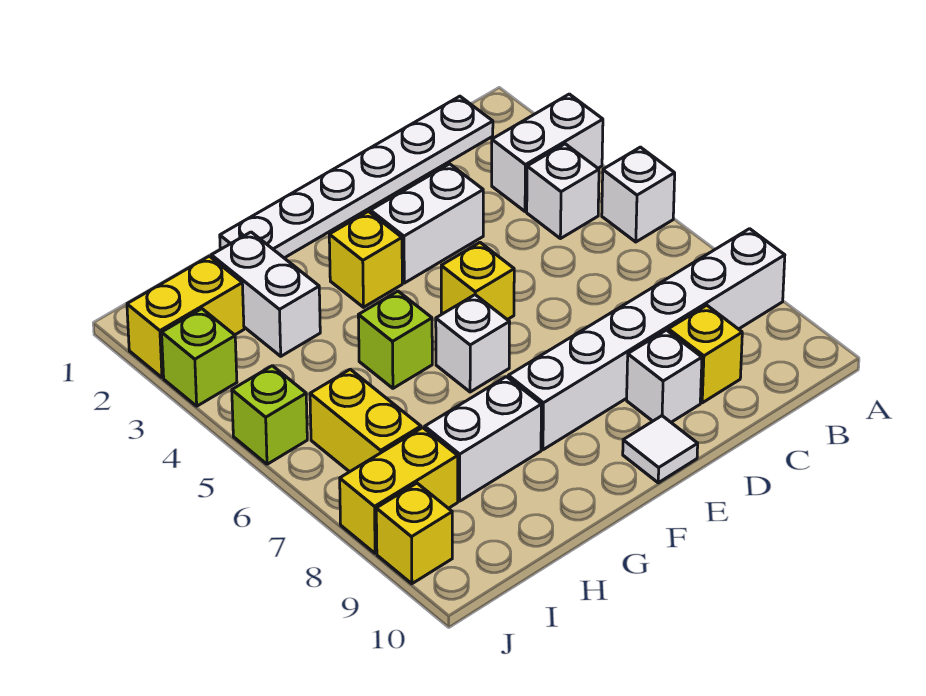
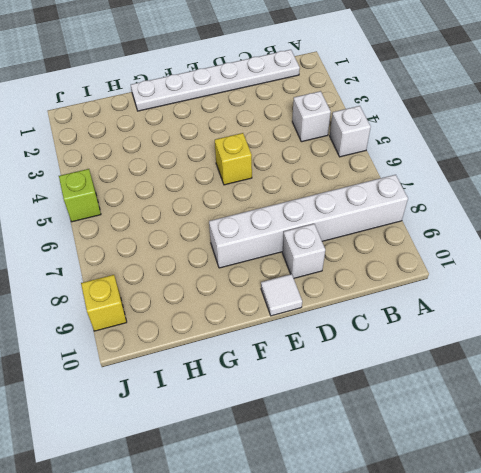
none -> white brick A3:B3 level 1
none -> yellow brick C9 level 1
none -> white brick D3:E3 level 1

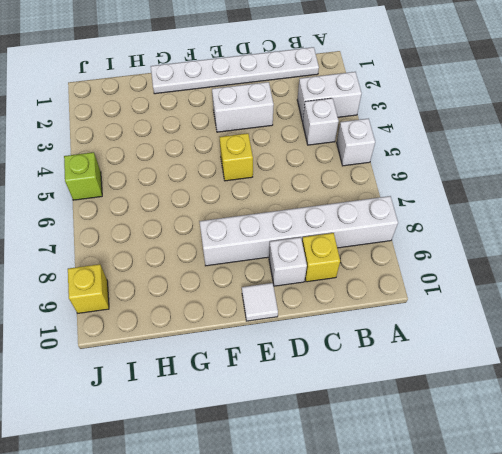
none -> yellow brick F3 level 1
none -> white brick F6 level 1
none -> lime brick G5 level 1

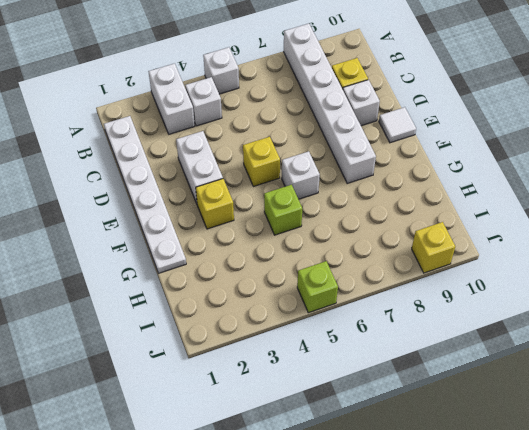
none -> white brick G8:H8 level 1
none -> white brick H2:H3 level 1
none -> yellow brick I2:J2 level 1

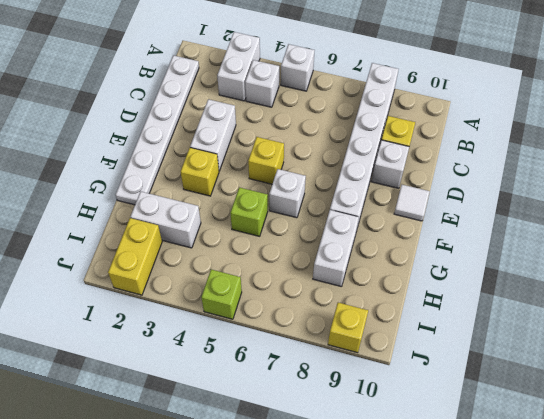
none -> yellow brick I6:I7 level 1
none -> yellow brick I8:J8 level 1
none -> lime brick J3 level 1

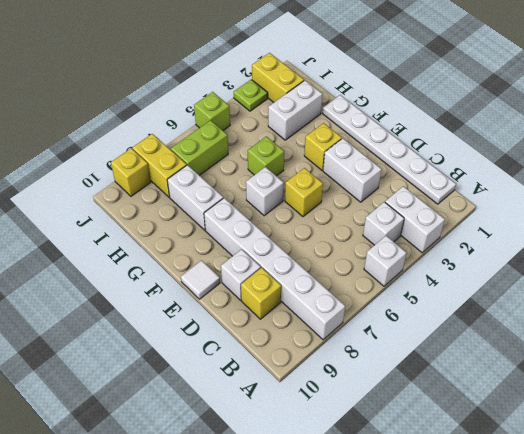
lime brick I6:I7 level 1 -> yellow brick I6:I7 level 1
lime plate J3 level 1 -> lime brick J3 level 1

